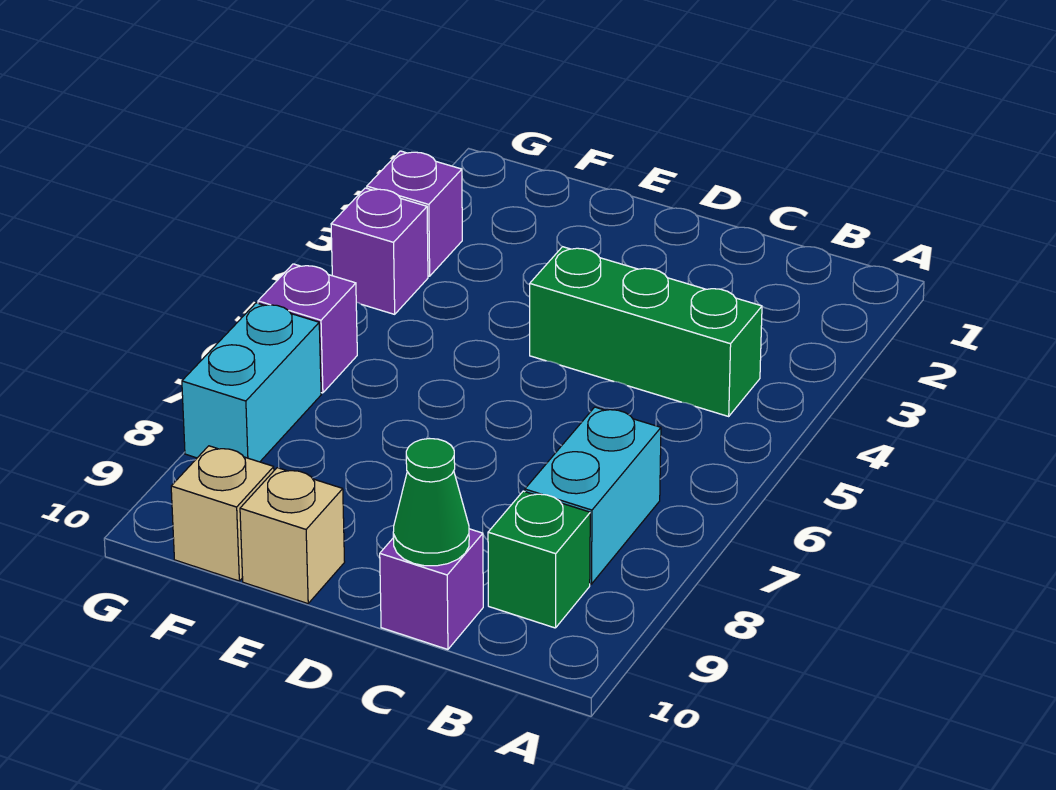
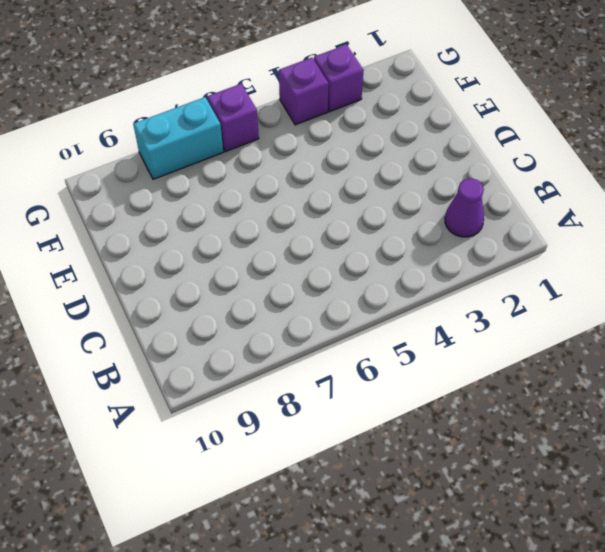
purple cone B2 level 1 -> none
none -> green brick B4:D4 level 1
none -> cyan brick B7:B8 level 1

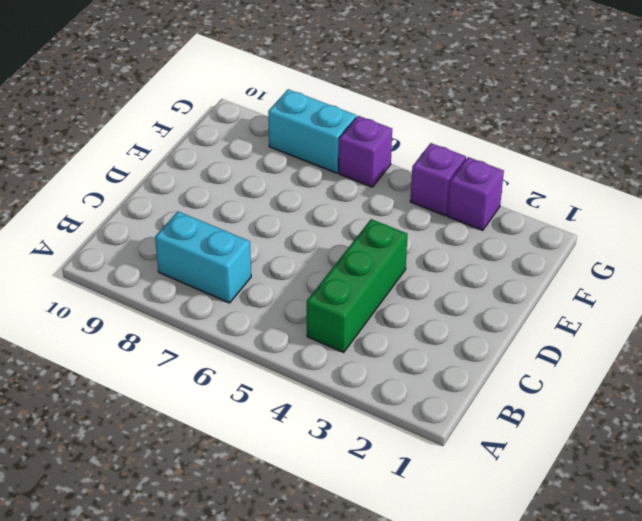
none -> green brick B9 level 1
none -> purple brick C10 level 1

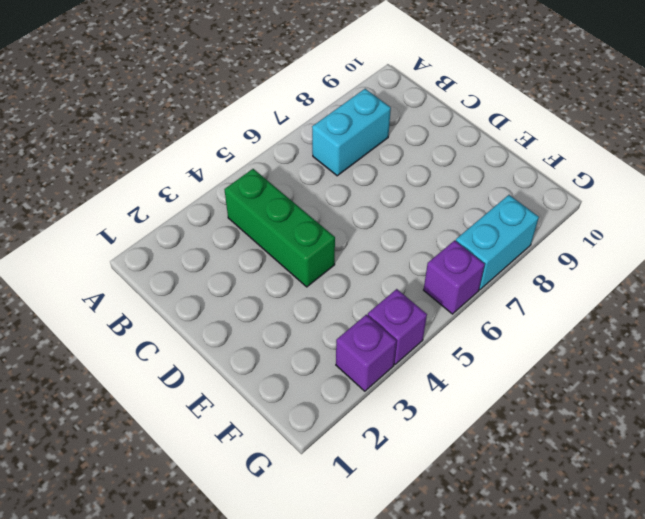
none -> green brick B9 level 1
none -> purple brick C10 level 1

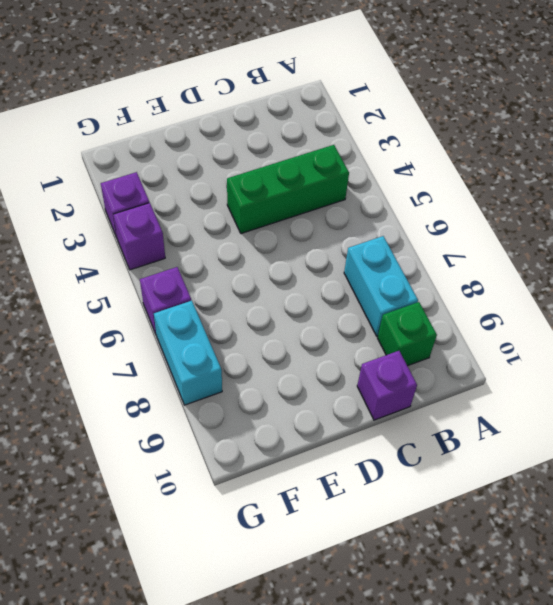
none -> tan brick E10 level 1
none -> tan brick F10 level 1

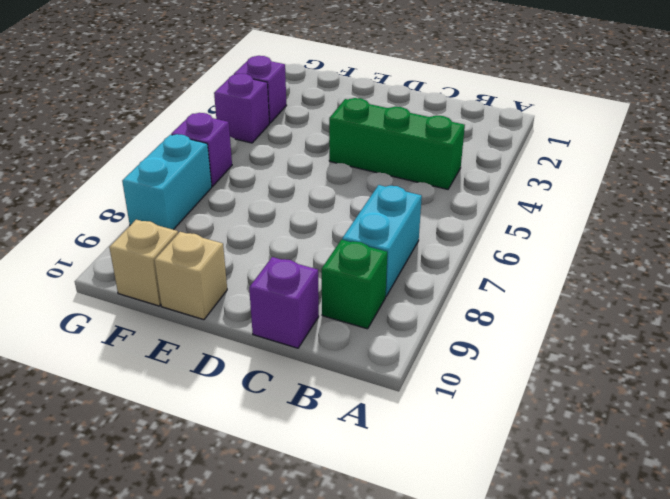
none -> green cone C10 level 2

